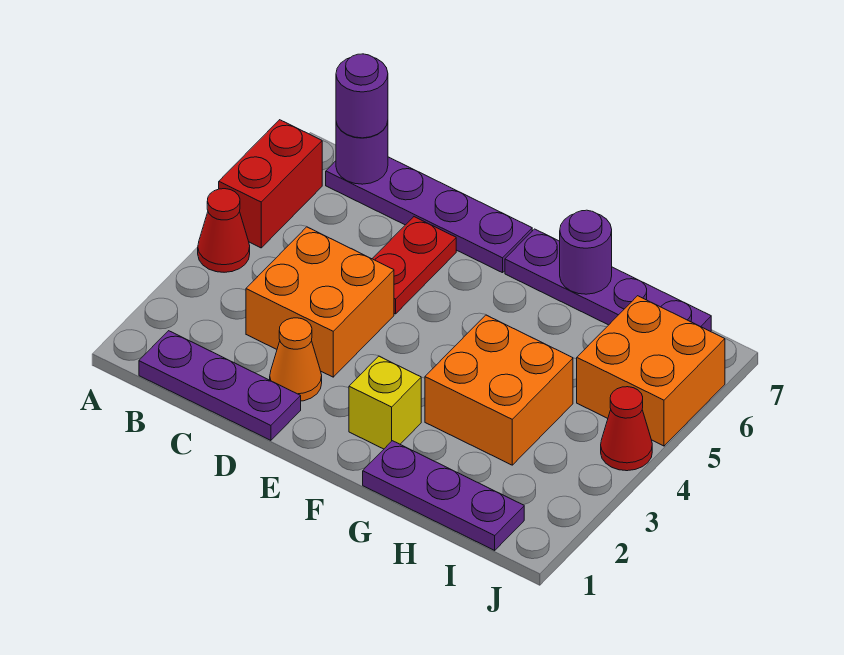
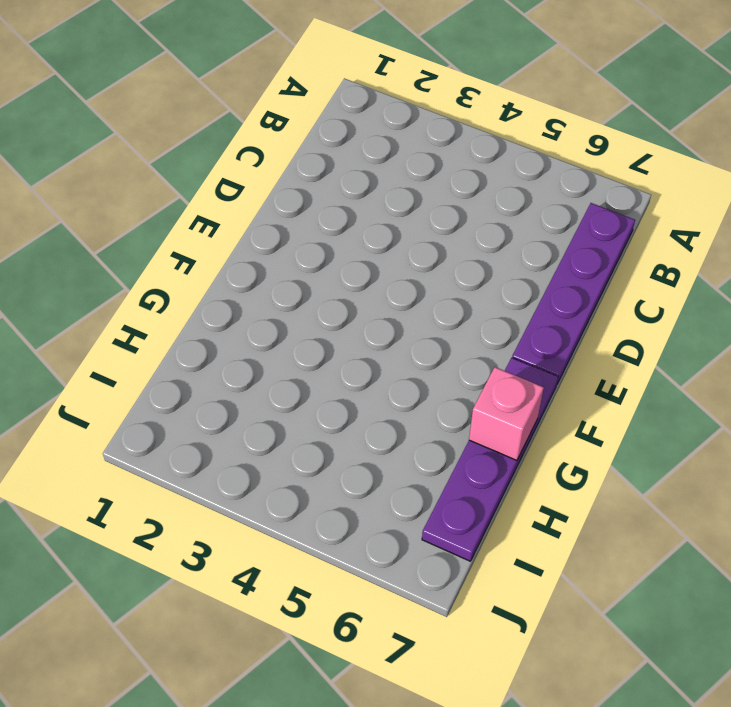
pink brick G7 level 2 -> purple round brick G7 level 2
none -> red cone A4 level 1
none -> red brick A5:A6 level 1
none -> purple plate B1:D1 level 1

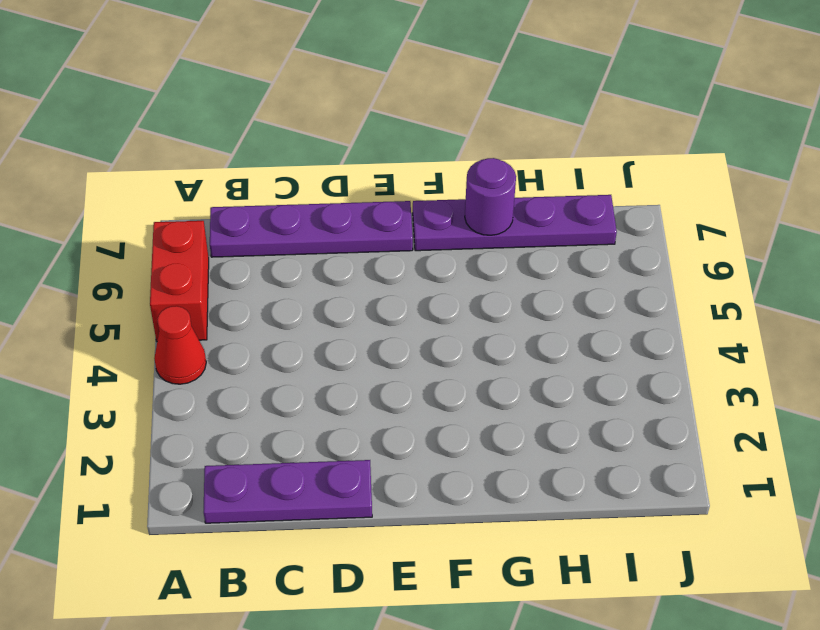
none -> orange brick C3:D4 level 1
none -> orange cone D2 level 1
none -> red plate D5:D6 level 1

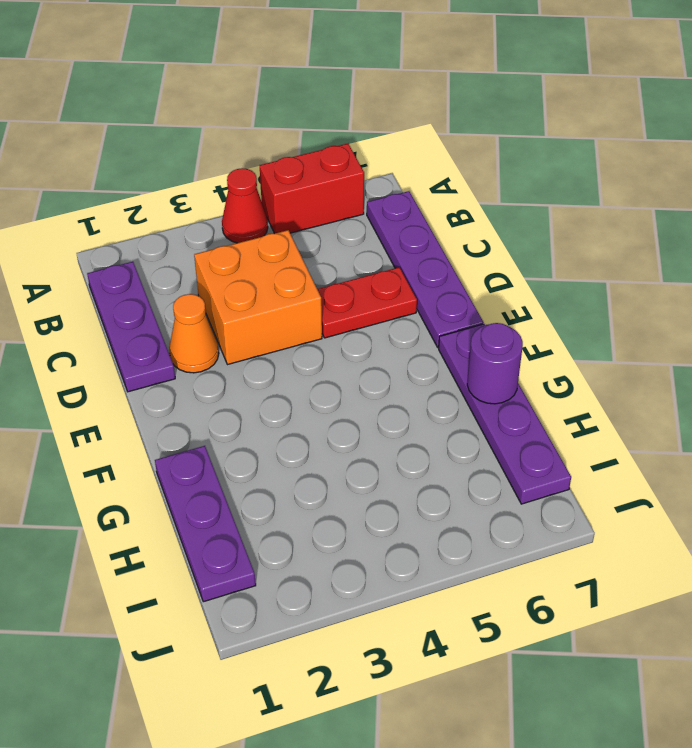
none -> yellow brick F2 level 1
none -> orange brick G3:H4 level 1
none -> orange brick I5:J6 level 1

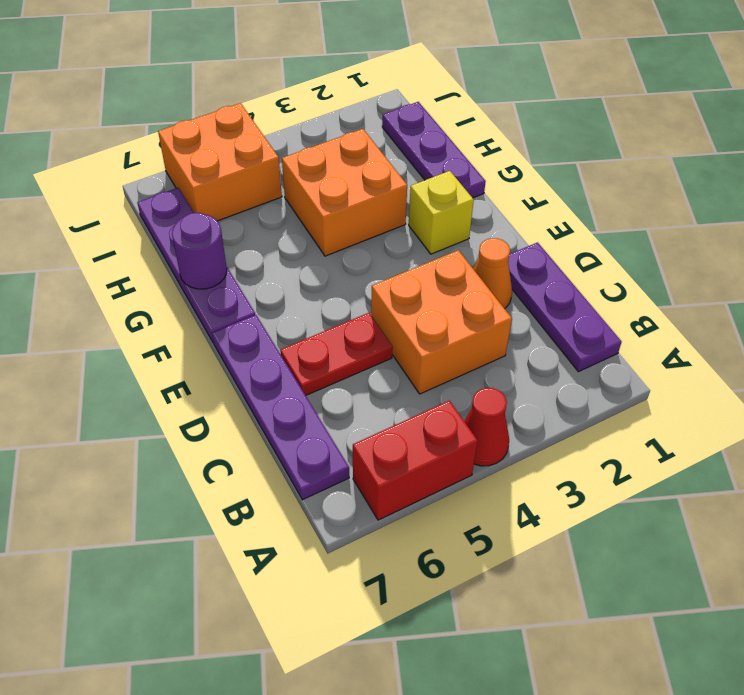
none -> red cone J4 level 1
none -> purple round brick B7 level 2
none -> purple round brick B7 level 3

